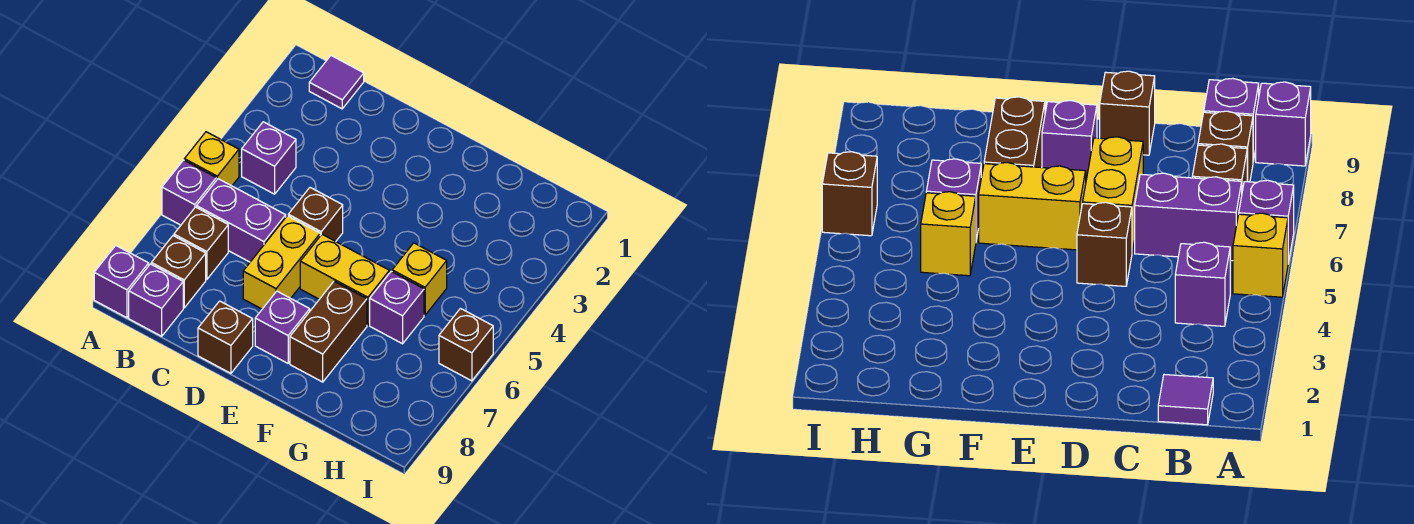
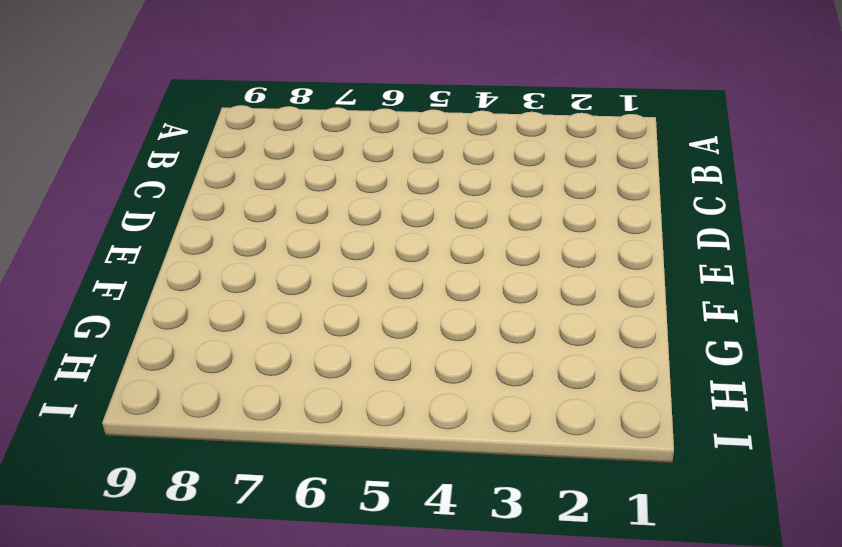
none -> yellow brick A5 level 1
none -> purple brick A6 level 1
none -> purple brick A9 level 1

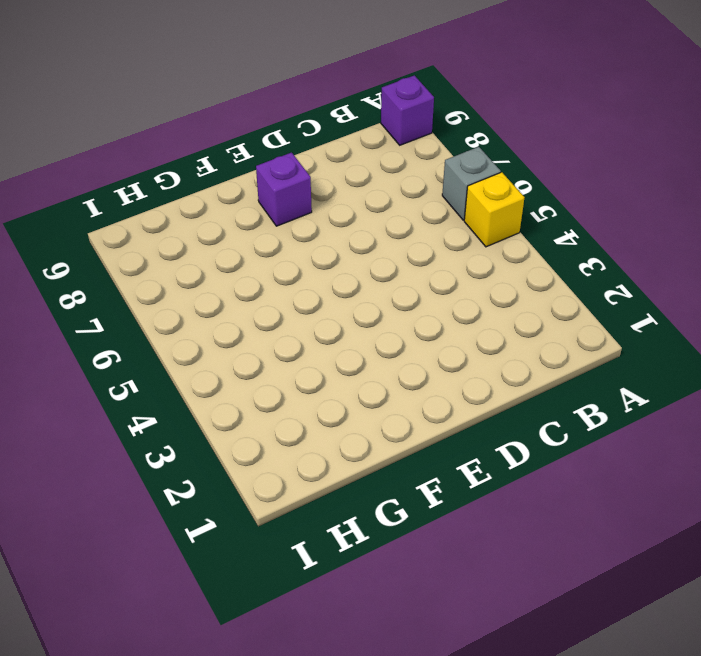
grey brick A6 level 1 -> purple brick A6 level 1
none -> purple tile B1 level 1
none -> purple brick B4 level 1
none -> purple brick B6:C6 level 1

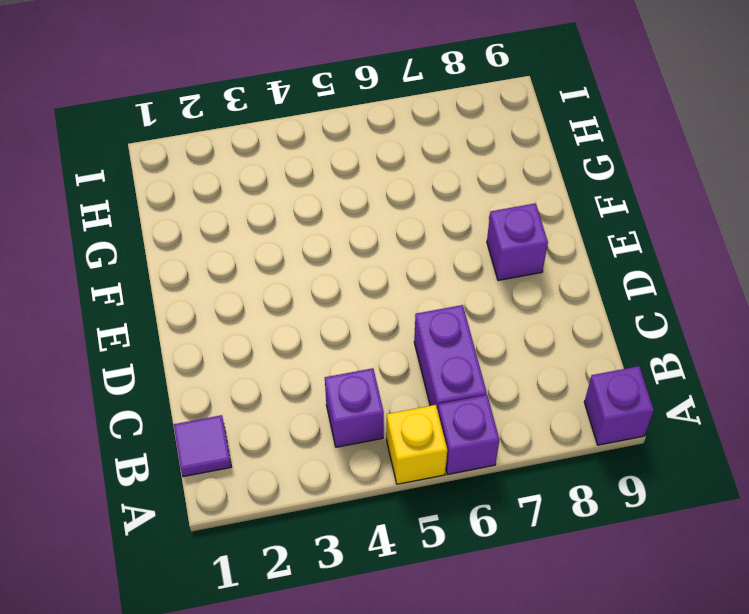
none -> brown brick B7 level 1
none -> brown brick B8 level 1
none -> purple brick B9 level 1

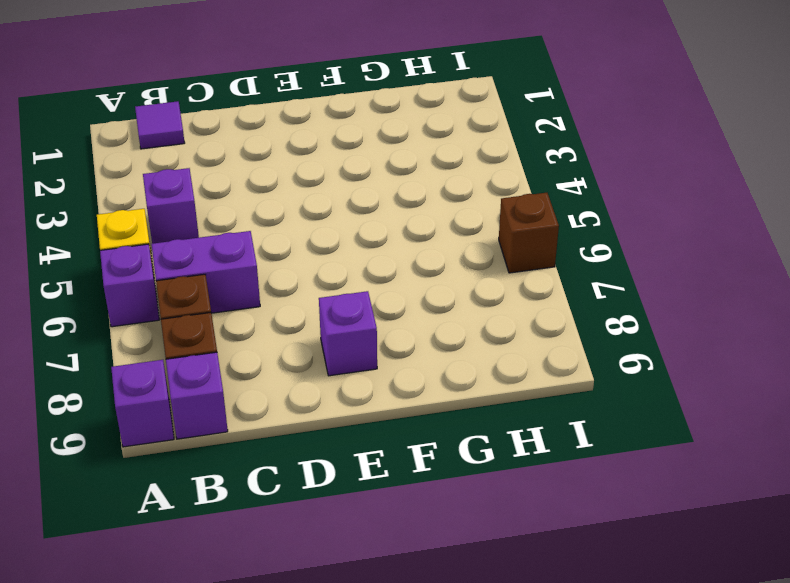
none -> brown brick D5 level 1
none -> yellow brick D6:D7 level 1
none -> brown brick D9 level 1

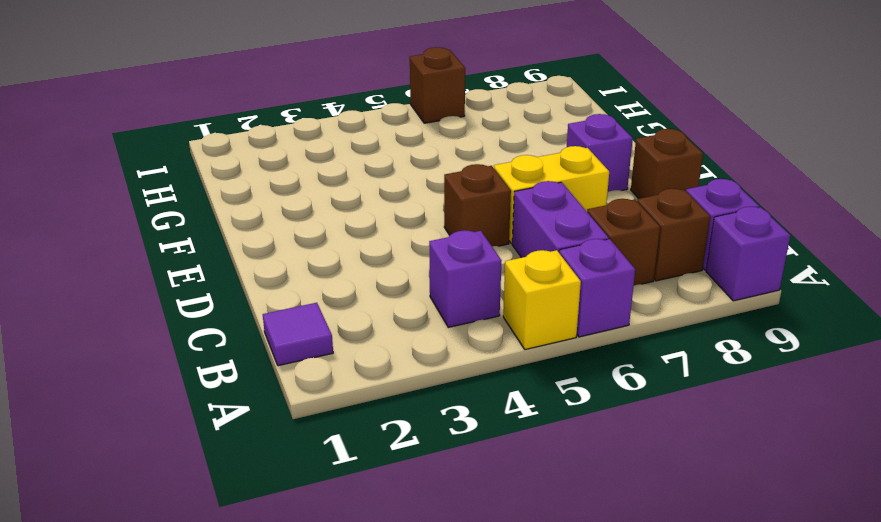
none -> yellow brick E6:F6 level 1
none -> brown brick F7:F8 level 1
none -> yellow brick G5 level 1

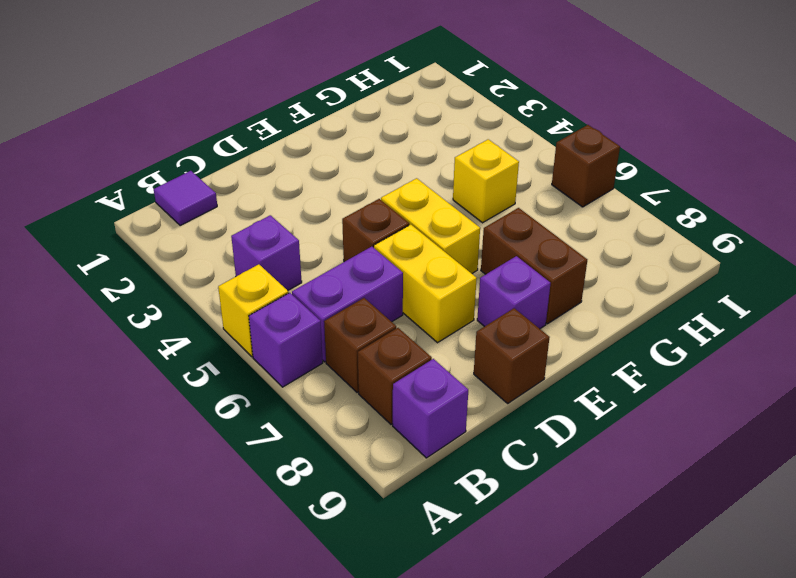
yellow brick E5:E6 level 1 -> yellow brick E6:F6 level 1
none -> purple brick A9 level 1
none -> purple brick G6 level 1

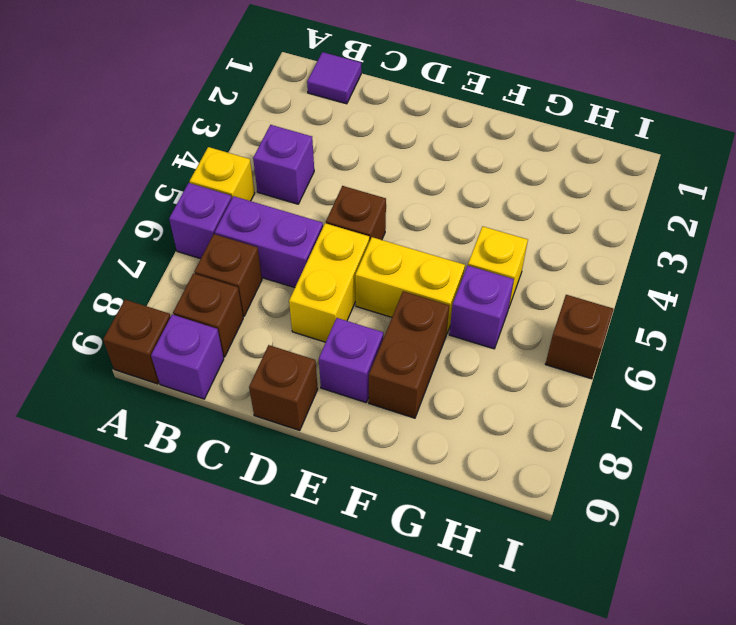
brown brick A9 level 1 -> purple brick A9 level 1

